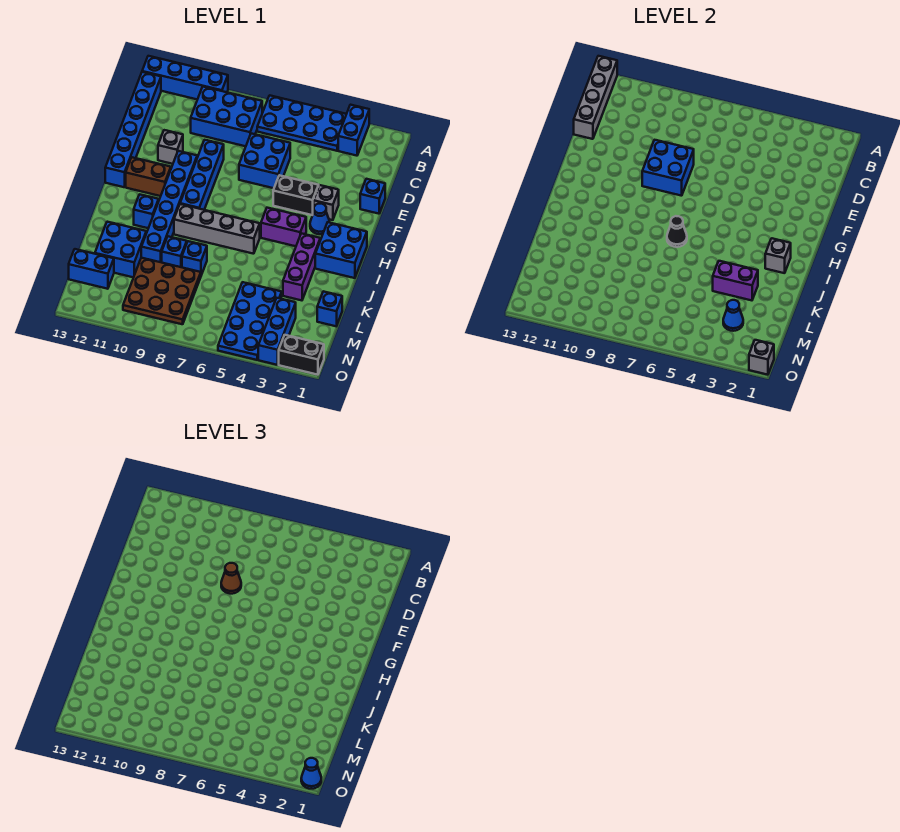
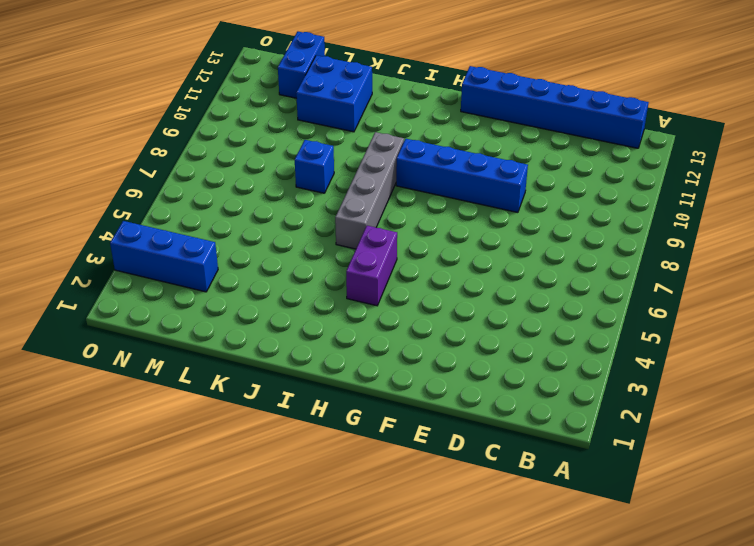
none -> blue brick A3:B3 level 1
none -> blue plate A4:B7 level 1
none -> blue brick A10:A13 level 1
none -> blue brick B8:C10 level 1

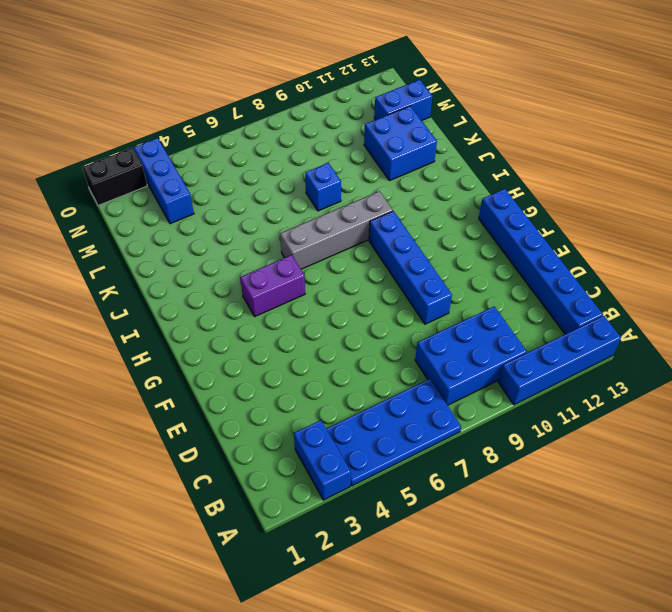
none -> blue brick D6:E7 level 1
none -> blue brick E1 level 1
none -> grey brick E11 level 1
none -> grey brick F3 level 1

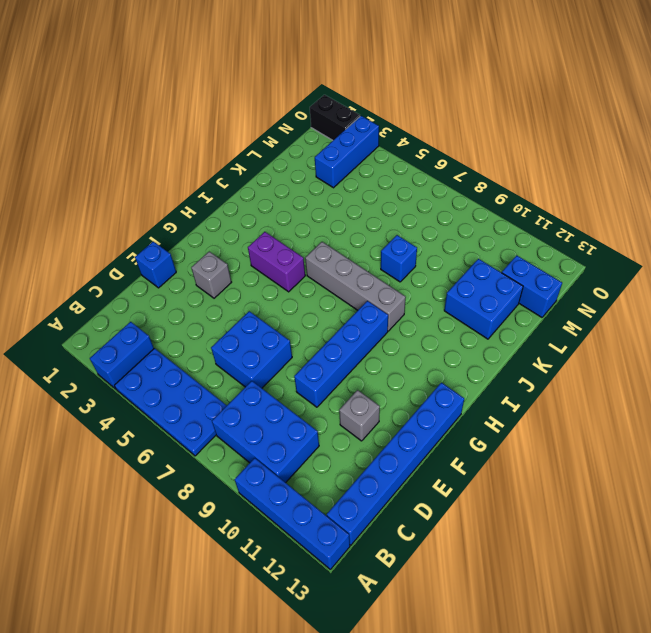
none -> black brick F4:F5 level 1
none -> blue brick F10:K10 level 1
none -> blue cone G3 level 1
none -> brown brick G11:G12 level 1

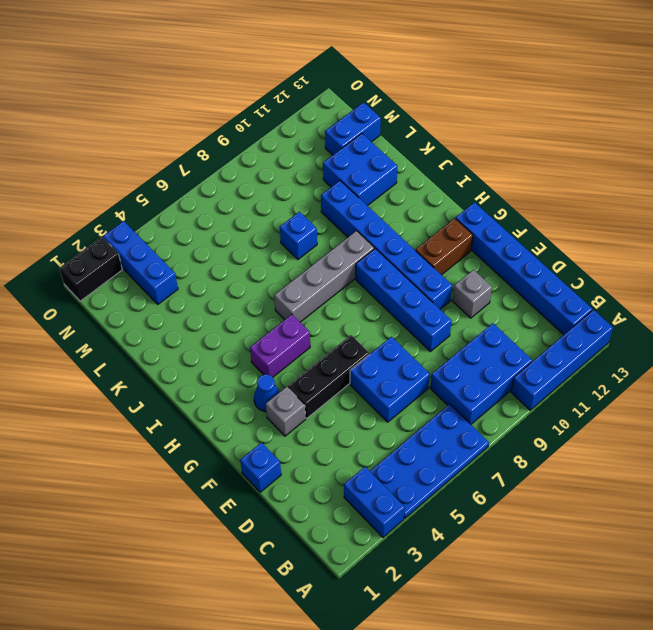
black brick F4:F6 level 1 -> black brick F4:F5 level 1
none -> blue brick H1:I2 level 1
none -> purple brick I3:K3 level 1
none -> blue brick I11 level 1
none -> blue brick K9 level 1

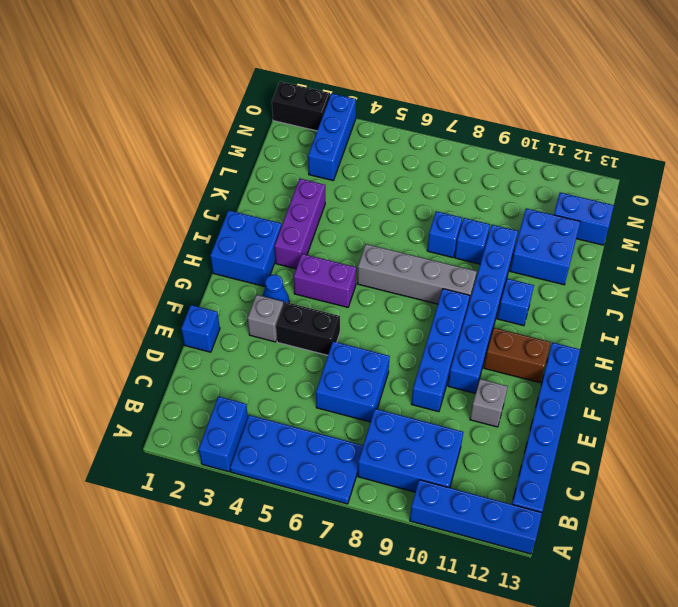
none -> blue brick L1 level 1
none -> blue plate L4:O5 level 1
none -> brown plate L8:N10 level 1
none -> grey brick A13:D13 level 2

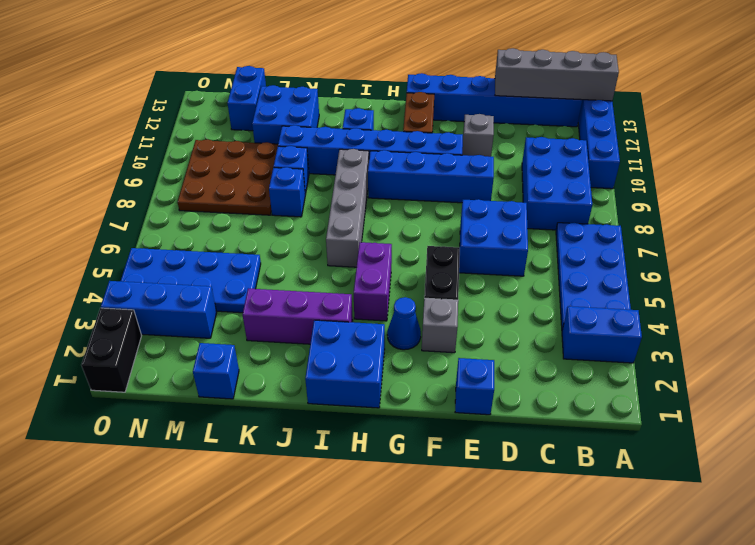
none -> blue brick E8:F9 level 2
none -> grey brick I2 level 2
none -> black cone I7 level 2
none -> purple brick K3:K4 level 2

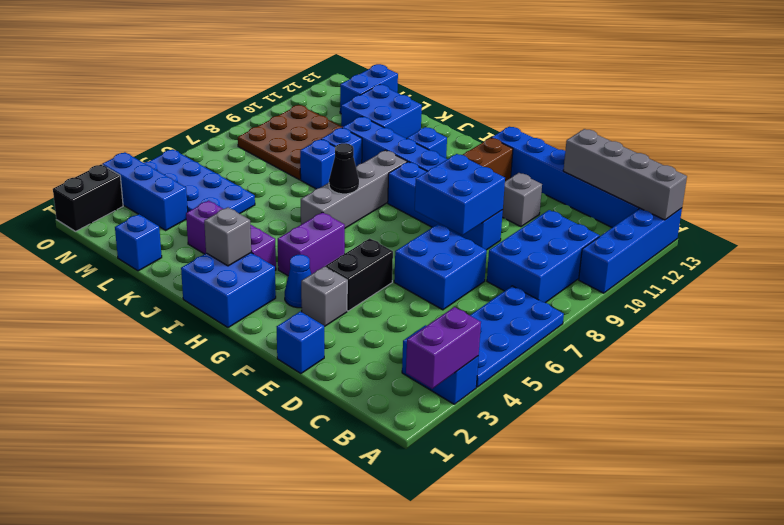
purple brick A2:A3 level 2 -> purple brick K3:K4 level 2
none -> blue cone M3 level 2
none -> grey brick O1 level 2
none -> brown cone E8 level 3
none -> blue cone O1 level 3

